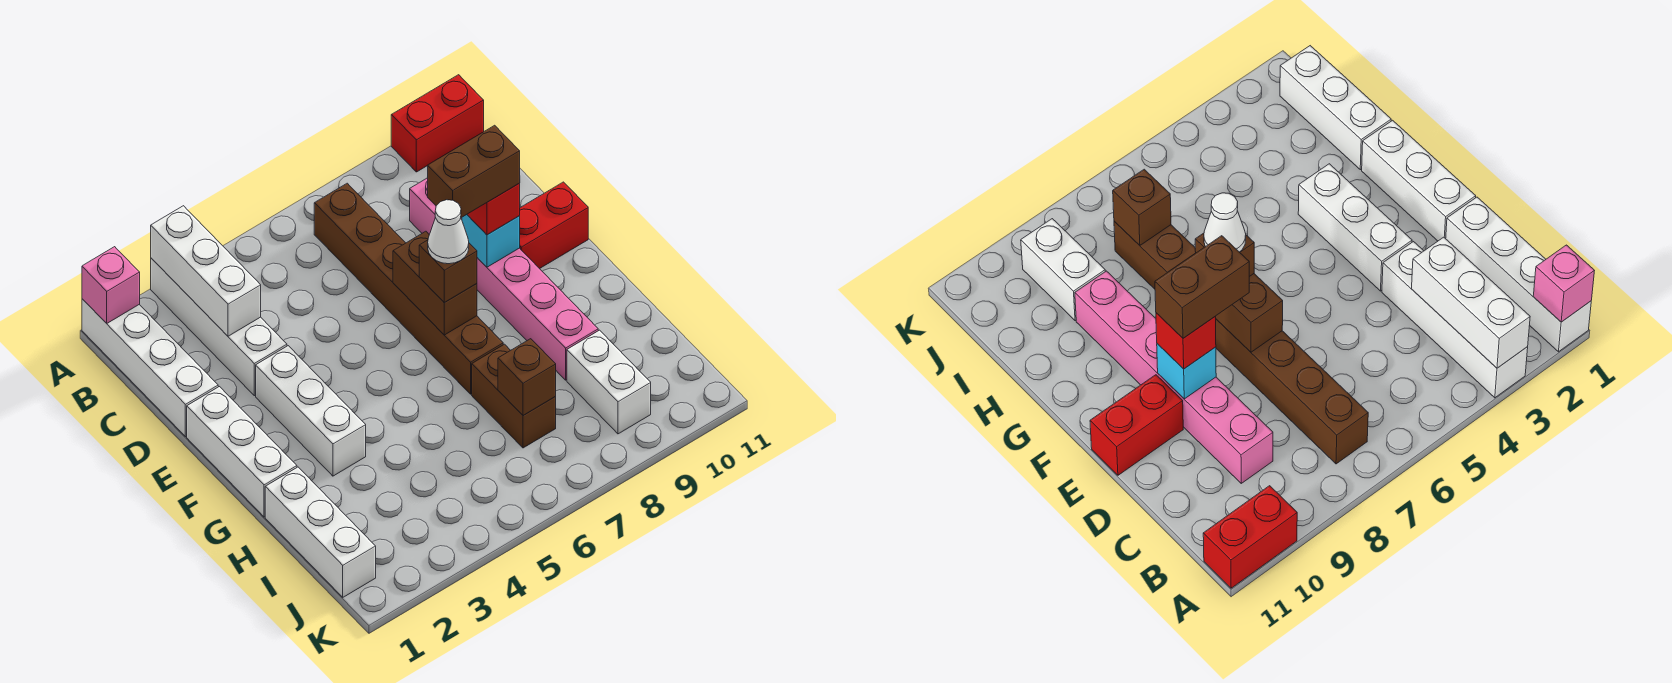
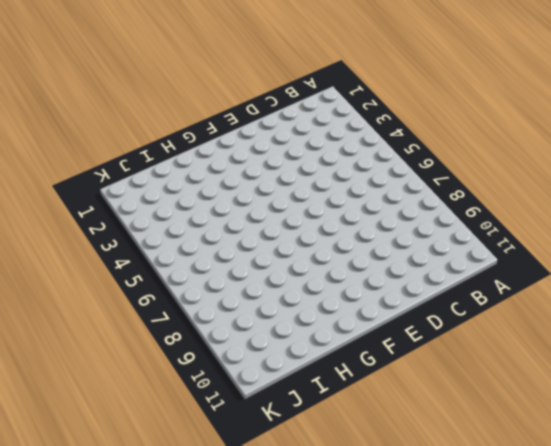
none -> white brick A1:D1 level 1
none -> white brick A3:D3 level 1
none -> red brick A10:A11 level 1

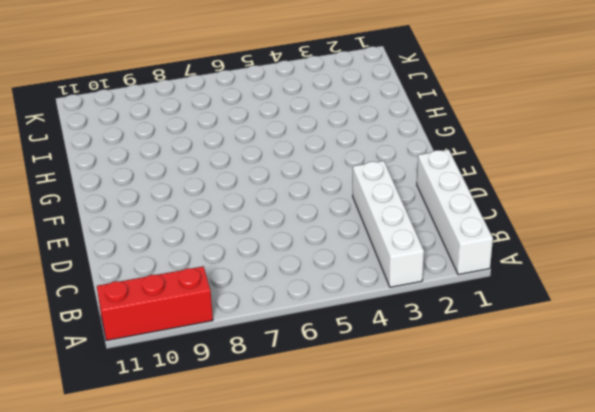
red brick A9:A11 level 1 -> red brick A10:A11 level 1
none -> brown brick B7:G7 level 1
none -> pink brick C9:H9 level 1
none -> white brick E1:G1 level 1

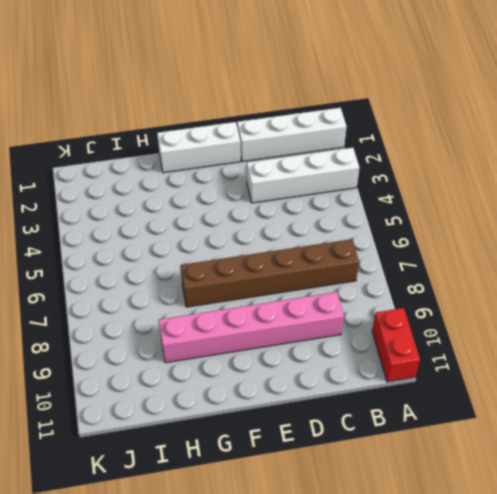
none -> white brick E3:G3 level 1
none -> red brick E10:E11 level 1
none -> white brick H1:J1 level 1

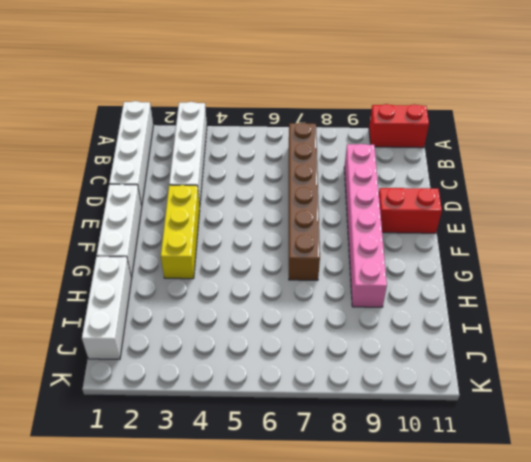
yellow brick E3:G3 level 1 -> white brick E3:G3 level 1
none -> brown brick H7:I7 level 1
none -> white brick I9:J9 level 1
none -> pink brick A1 level 2

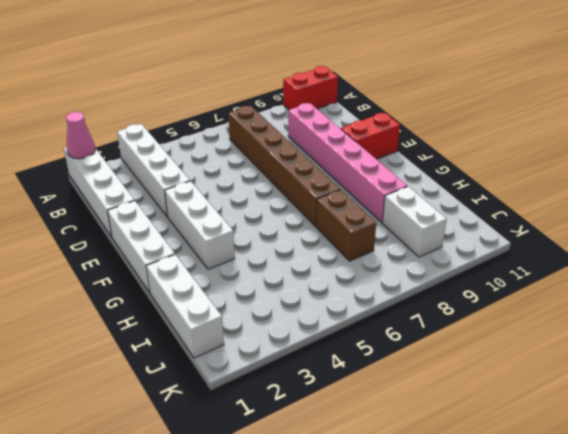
pink cone A1 level 2 -> pink brick A1 level 2
none -> white brick A3:C3 level 2
none -> brown brick E7:F7 level 2
none -> cyan brick E9 level 2

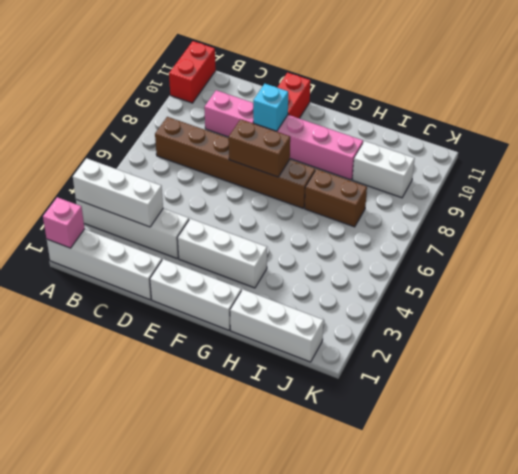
none -> brown brick I7 level 2
none -> red brick E9 level 3
none -> brown brick F7 level 3

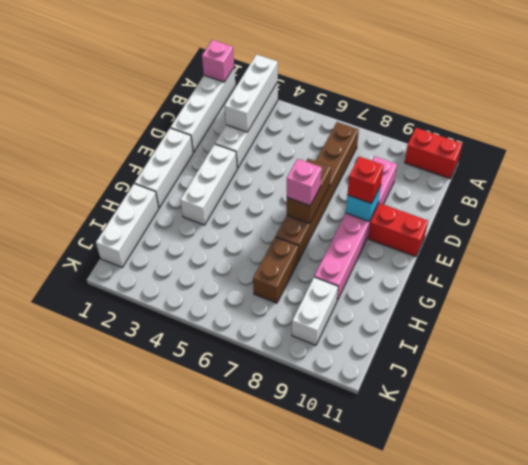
pink brick F7 level 3 -> brown brick F7 level 3
none -> brown brick I7 level 2
none -> brown brick E8:E9 level 4
none -> white cone F7 level 4

